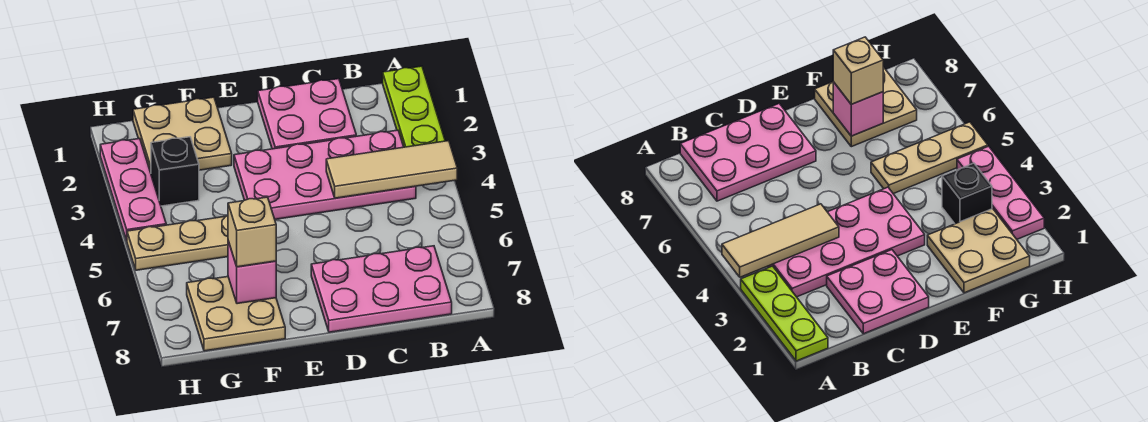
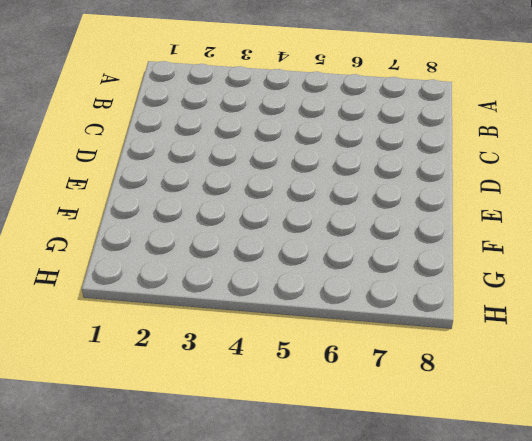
none -> lime plate A1:A3 level 1
none -> pink plate B3:E4 level 1
none -> pink plate B7:D8 level 1

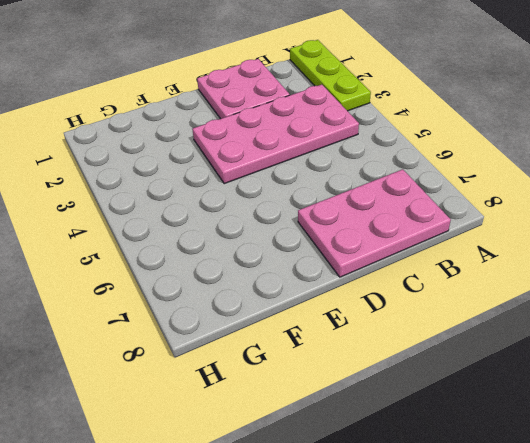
none -> tan plate F1:G2 level 1
none -> tan plate F5:H5 level 1
none -> tan plate F7:G8 level 1

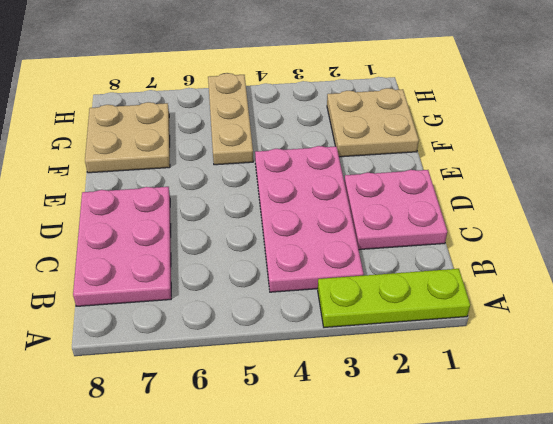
none -> black brick G3 level 1
none -> pink plate H2:H4 level 1
none -> tan tile A4:C4 level 2

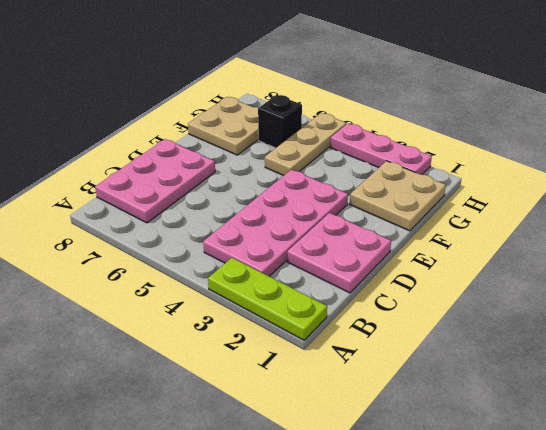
black brick G6 level 1 -> black brick G3 level 1
none -> tan tile A4:C4 level 2
none -> pink brick F7 level 2
none -> tan brick F7 level 3

